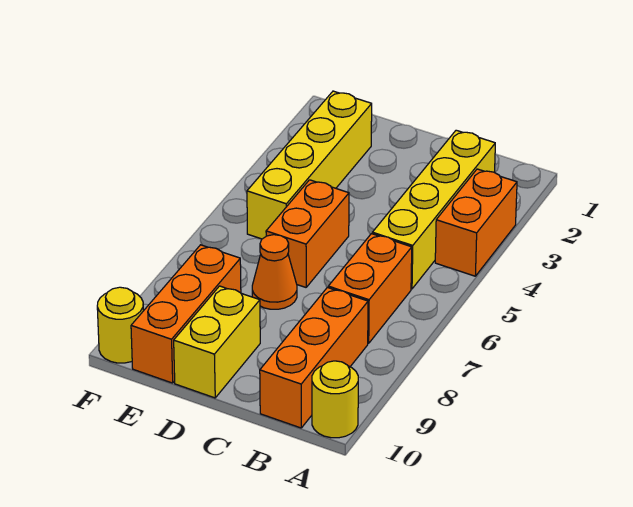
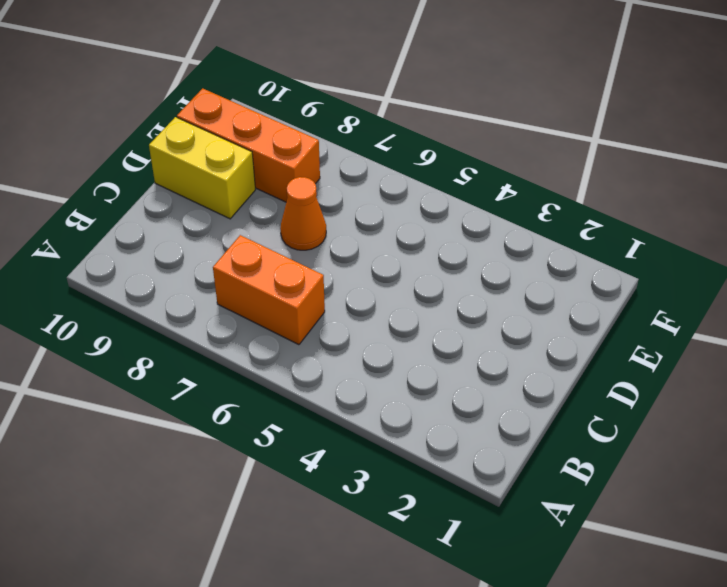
none -> orange brick A3:A4 level 1
none -> yellow round brick A10 level 1

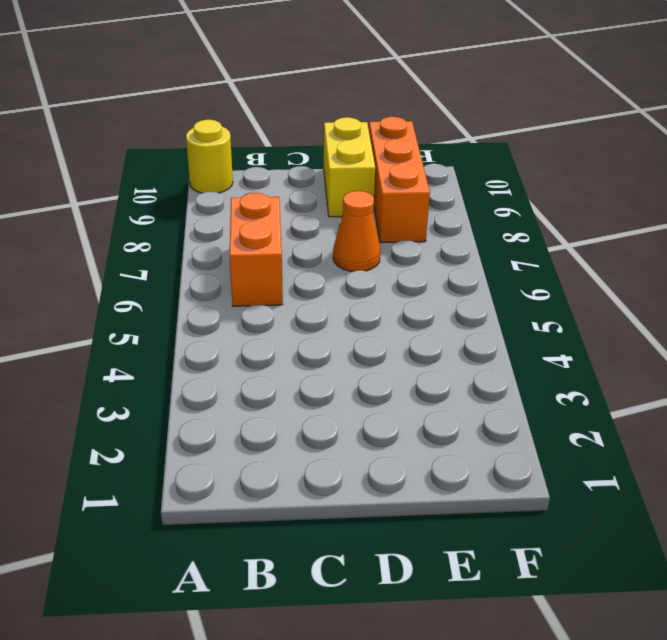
none -> orange brick A3:A4 level 1
none -> yellow brick B2:B5 level 1

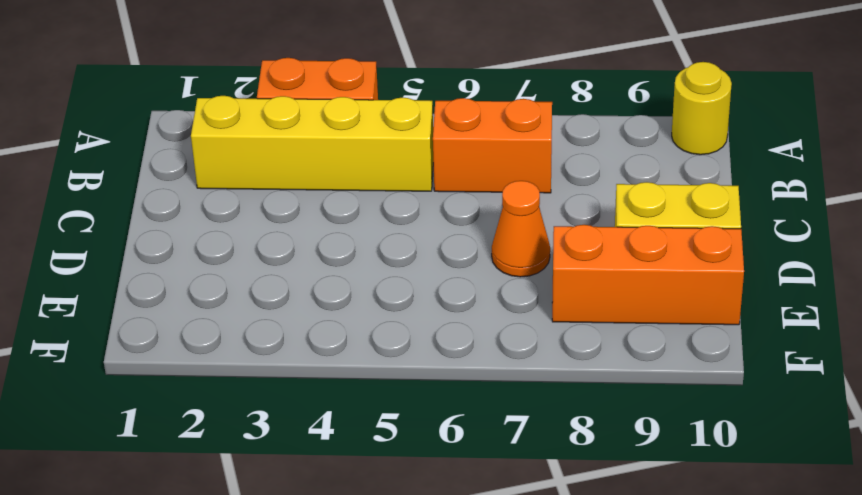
none -> orange brick B8:B10 level 1
none -> orange brick D5:D6 level 1

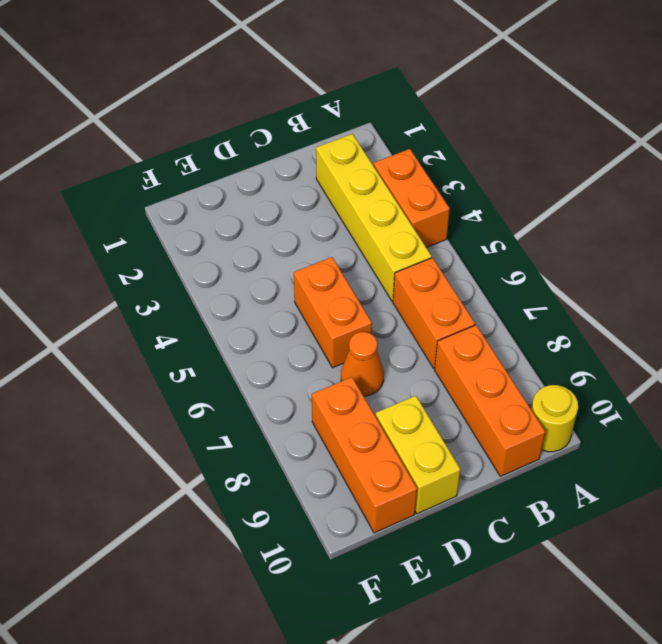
none -> yellow brick E2:E5 level 1
none -> yellow round brick F10 level 1

